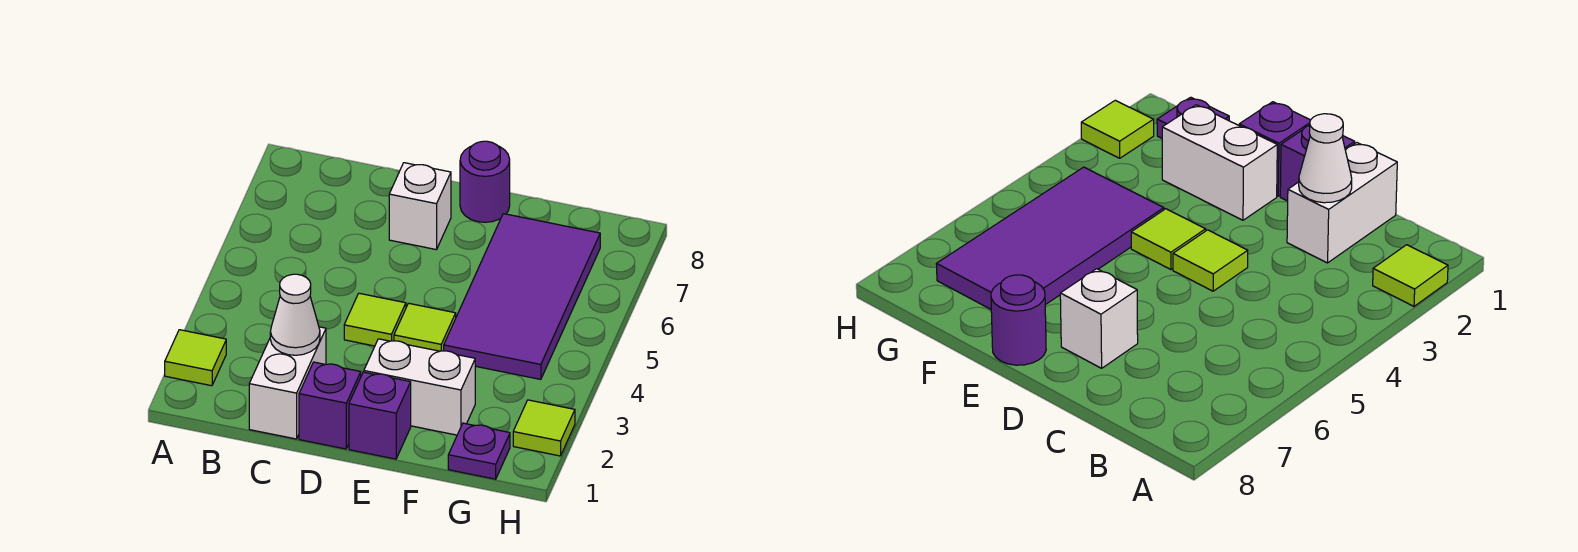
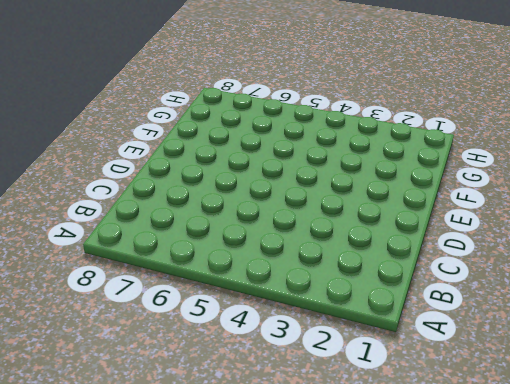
none -> lime tile A2 level 1
none -> white brick C1:C2 level 1
none -> purple brick D1 level 1

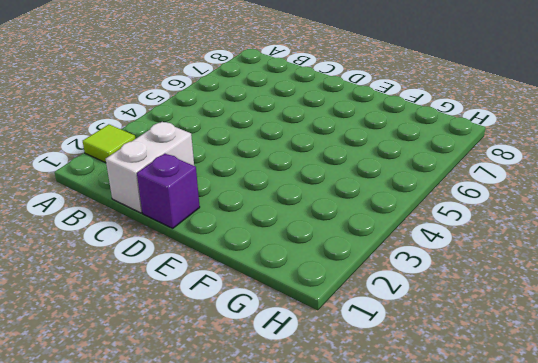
none -> lime tile D4 level 1
none -> white brick D7 level 1
none -> purple brick E1 level 1

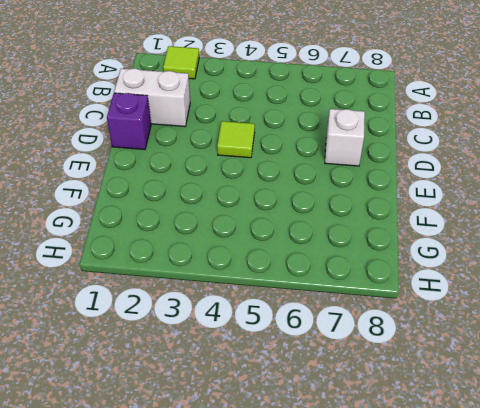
none -> purple brick E1 level 1
none -> white brick E2:F2 level 1
none -> lime tile E4 level 1

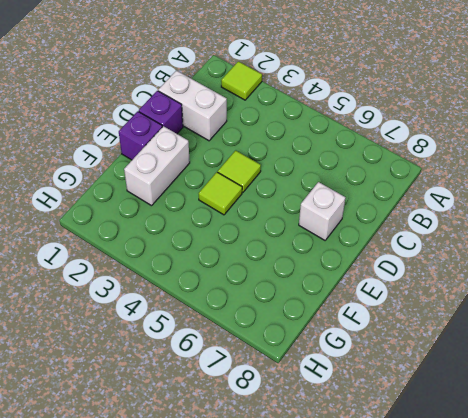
none -> purple round brick E8 level 1
none -> purple tile F4:G7 level 1
none -> purple plate G1 level 1

